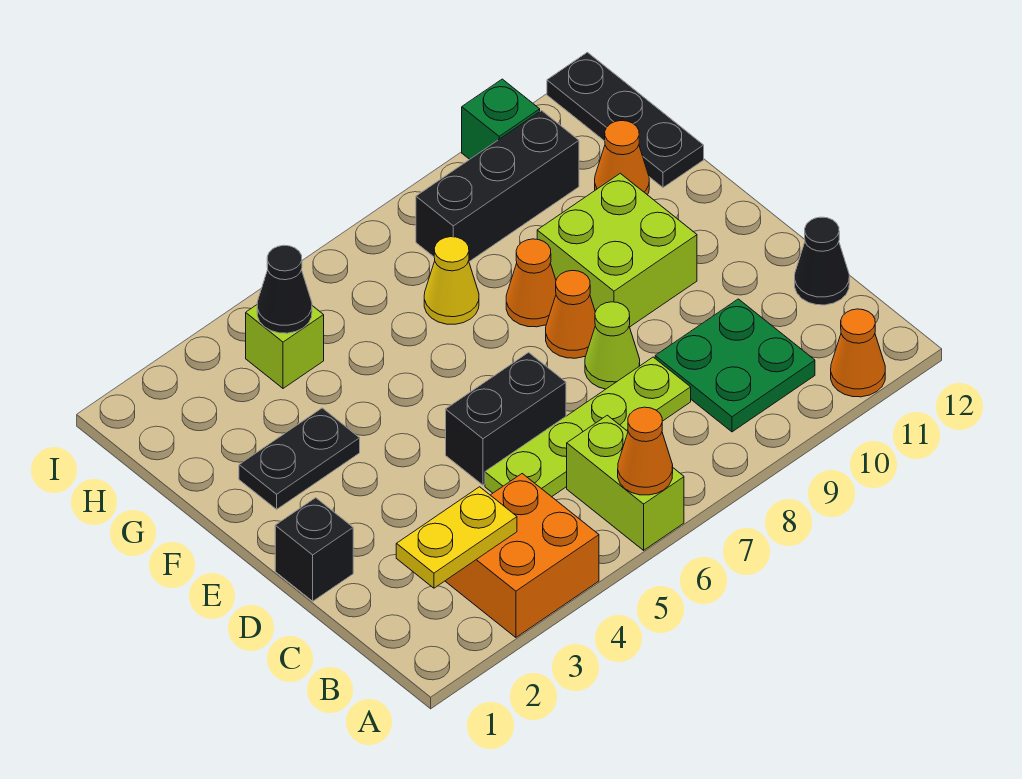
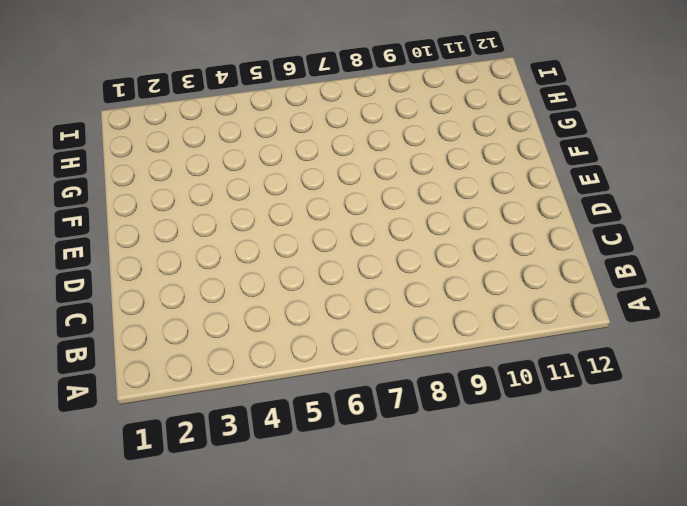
none -> orange brick A3:B4 level 1
none -> lime brick A6:B6 level 1
none -> orange cone A11 level 1

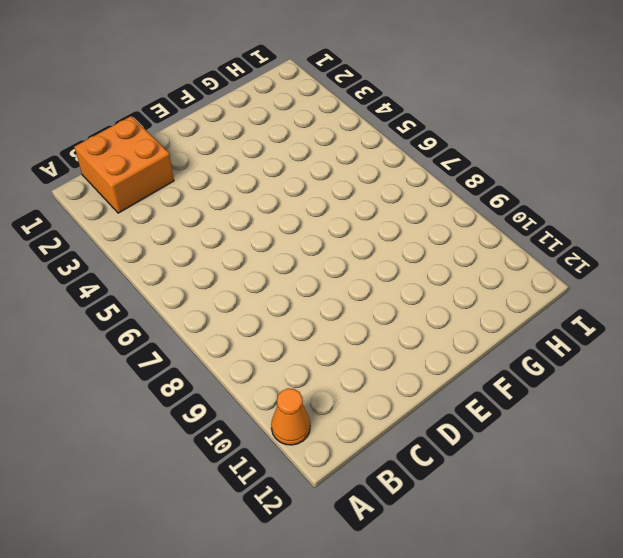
orange brick B1:C2 level 1 -> orange brick A3:B4 level 1
none -> lime brick A6:B6 level 1
none -> green plate B9:C10 level 1
none -> lime plate C5:C8 level 1

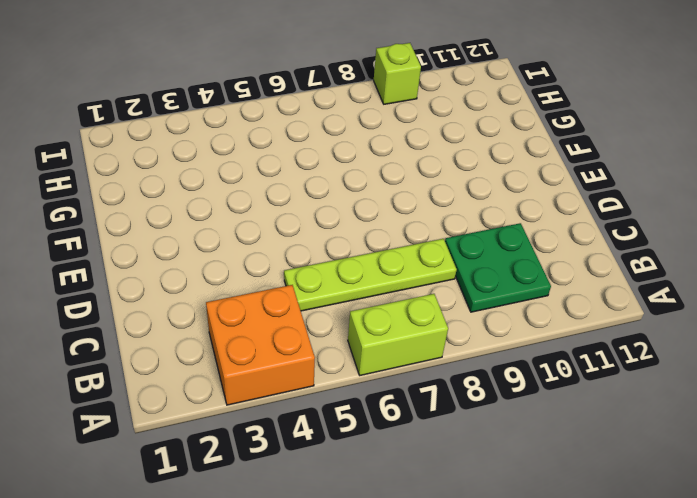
lime brick A6:A7 level 1 -> lime brick A6:B6 level 1
lime brick I9 level 1 -> lime brick H4 level 1
none -> orange cone A11 level 1
none -> black cone C12 level 1
none -> black brick D1 level 1

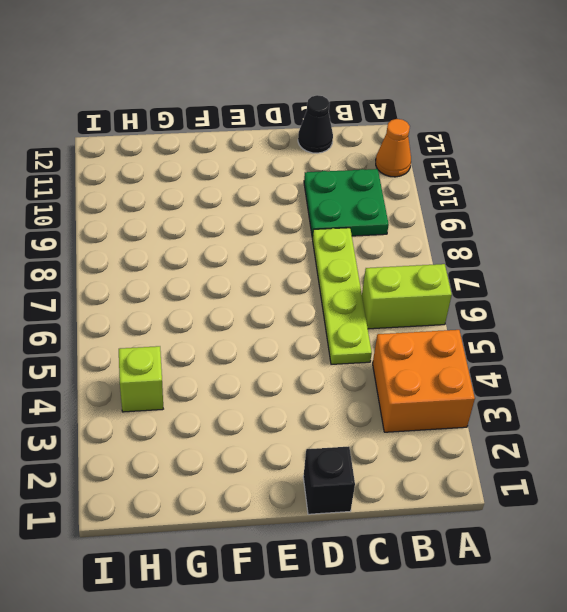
none -> black brick D5:D6 level 1
none -> lime cone D8 level 1
none -> orange cone E8 level 1

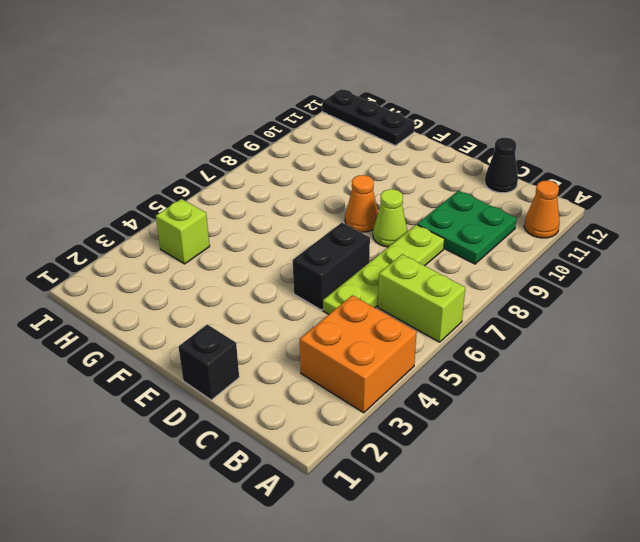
none -> lime brick E9:F10 level 1
none -> black plate F2:F3 level 1
none -> orange cone F8 level 1

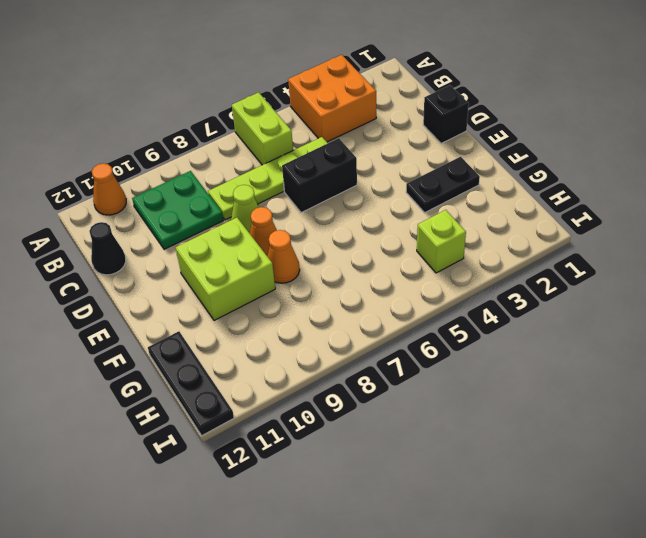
none -> yellow cone G7 level 1
none -> orange cone G11 level 1
none -> black brick H8:H10 level 1

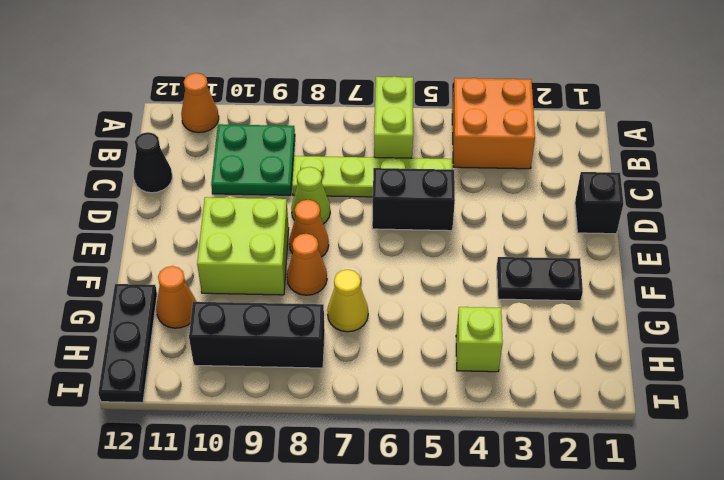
none -> green brick I10 level 1
none -> orange cone A6 level 2
none -> yellow plate B2:B3 level 2

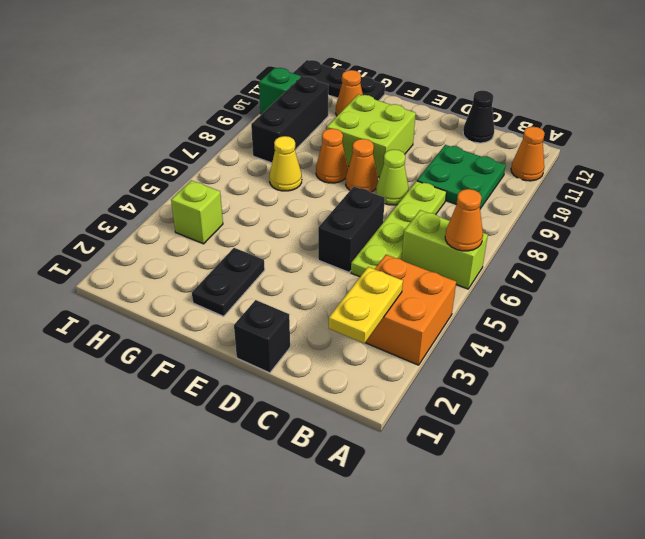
none -> black cone H4 level 2

